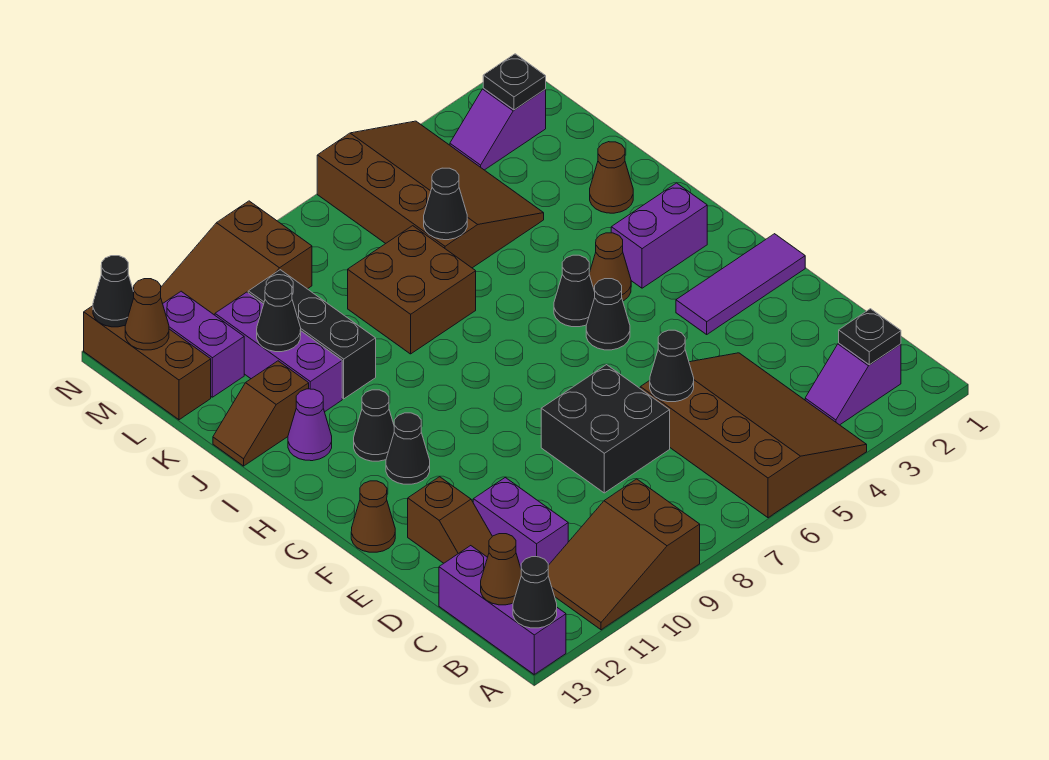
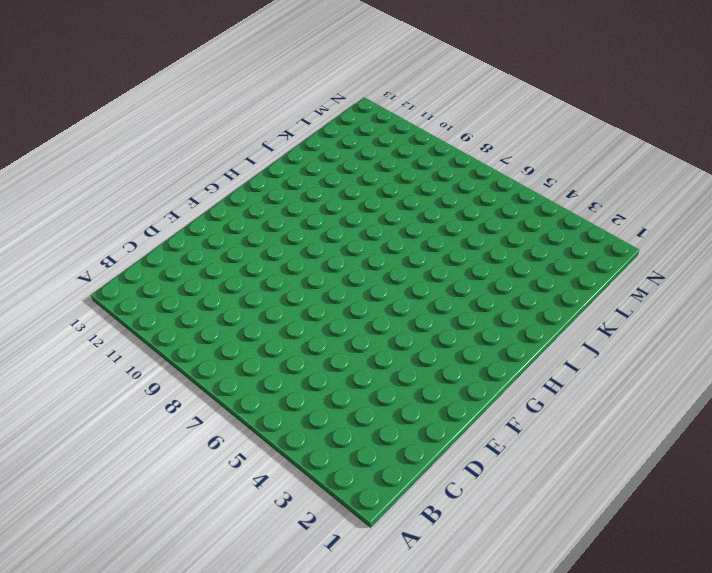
none -> brown slope A4:D6 level 1 top 6
none -> brown slope A9:B11 level 1 top 9
none -> purple brick A13:C13 level 1
none -> purple slope B2:B3 level 1 top 2

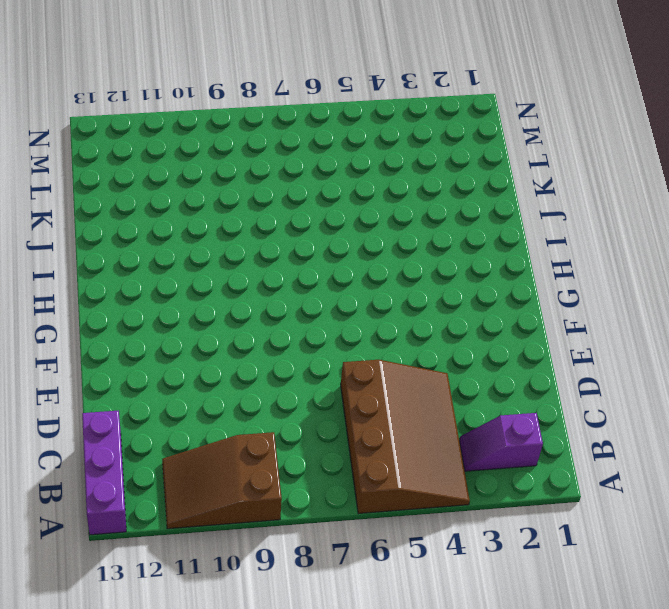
none -> purple brick C11:D11 level 1
none -> black brick D7:E8 level 1
none -> brown slope D12:E12 level 1 top E
none -> purple tile F1:F3 level 1

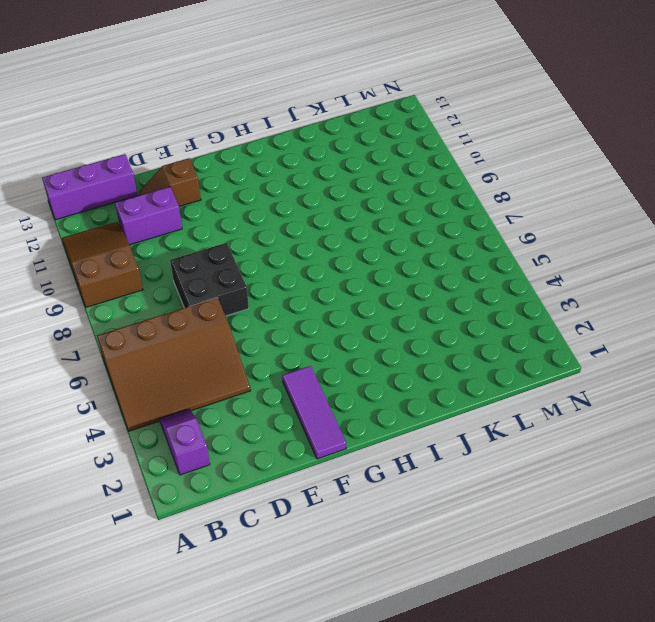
none -> brown cone F13 level 1
none -> black cone G5 level 1
none -> black cone G11 level 1
none -> purple brick H2:H3 level 1

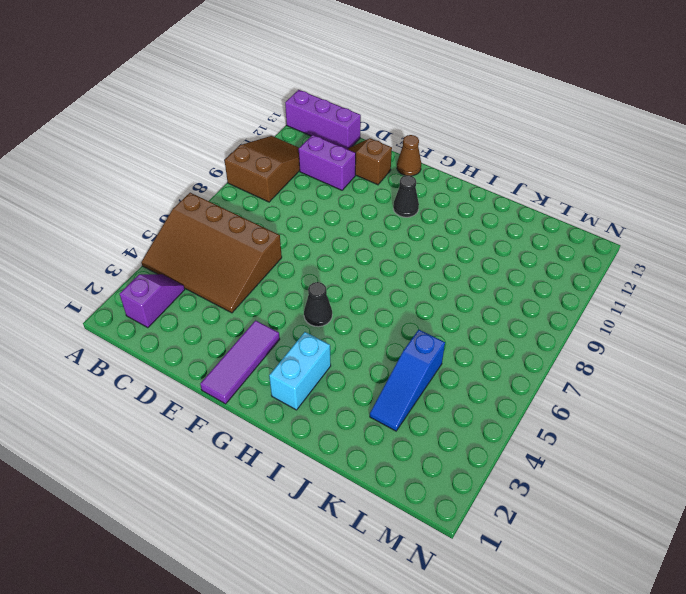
cyan brick H2:H3 level 1 -> purple brick H2:H3 level 1
blue slope K3:K5 level 1 top 5 -> brown slope K4:N6 level 1 top 6
none -> black brick D7:E8 level 1
none -> brown cone H4 level 1
none -> black cone H5 level 1
none -> black cone H11 level 1

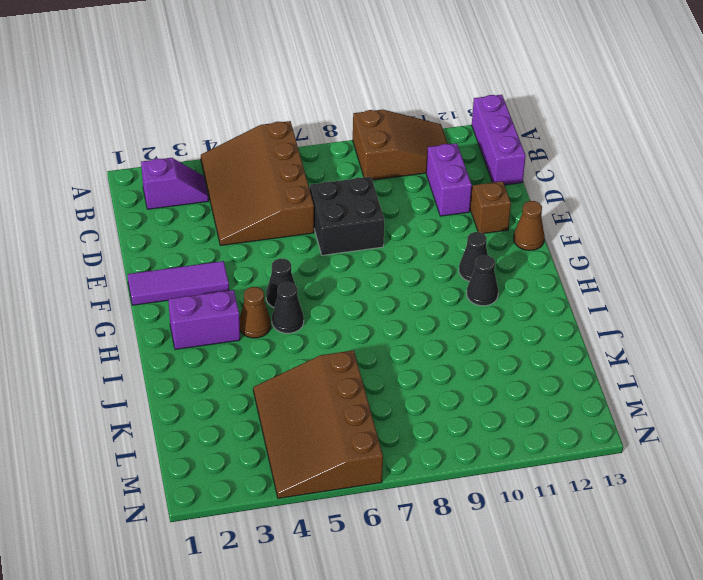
none -> purple cone I12 level 1
none -> brown cone J2 level 1
none -> brown brick J7:K8 level 1
none -> black brick J10:L10 level 1

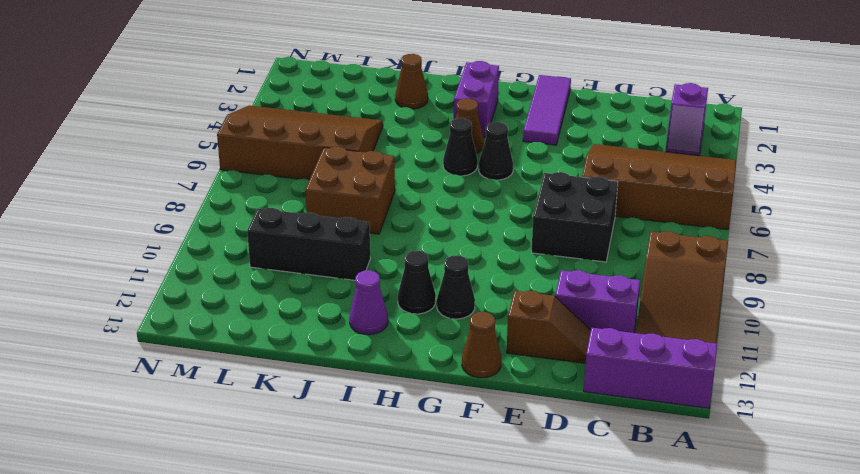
none -> purple brick J11:L11 level 1
none -> brown slope J12:J13 level 1 top 12
none -> purple brick L12:M12 level 1
none -> brown brick L13:N13 level 1

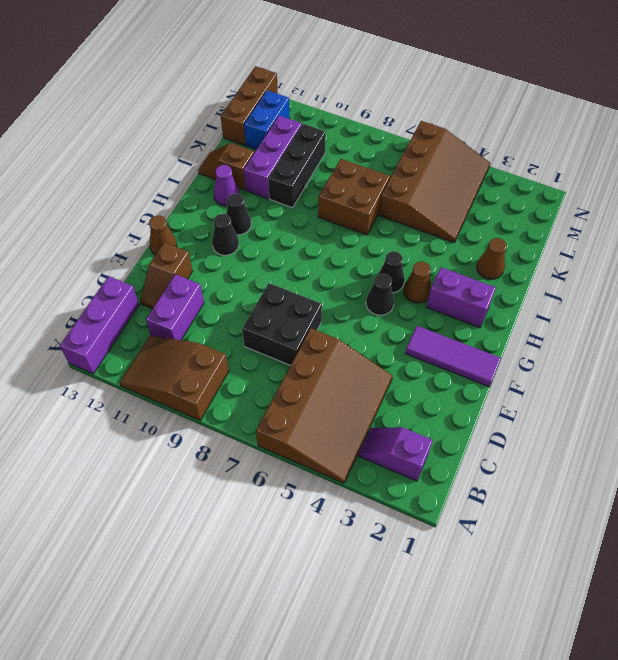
blue brick L12:M12 level 1 -> purple brick L12:M12 level 1
none -> purple slope M2:M3 level 1 top 2
none -> brown slope M9:N11 level 1 top 9
none -> black cone A13 level 2
none -> black plate B2 level 2

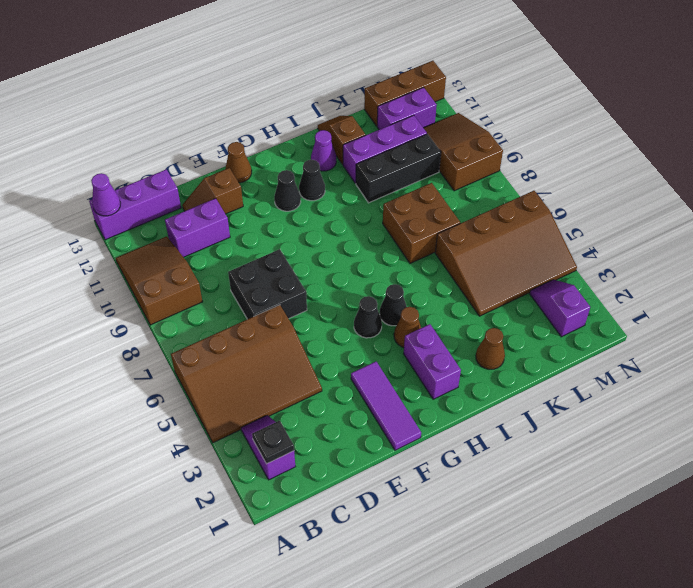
purple cone A13 level 2 -> black cone A13 level 2
none -> brown cone B13 level 2
none -> black cone D6 level 2
none -> black cone K6 level 2
none -> black cone K11 level 2

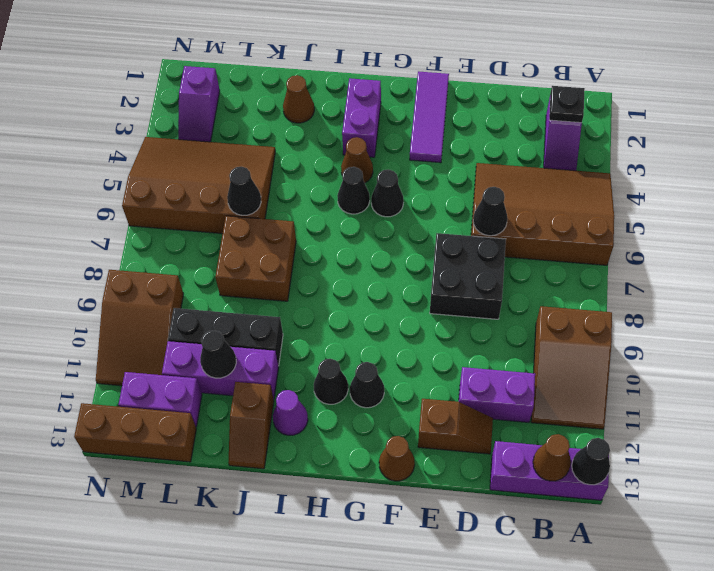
none -> black plate M2 level 2
none -> brown cone M13 level 2
none -> black cone N13 level 2

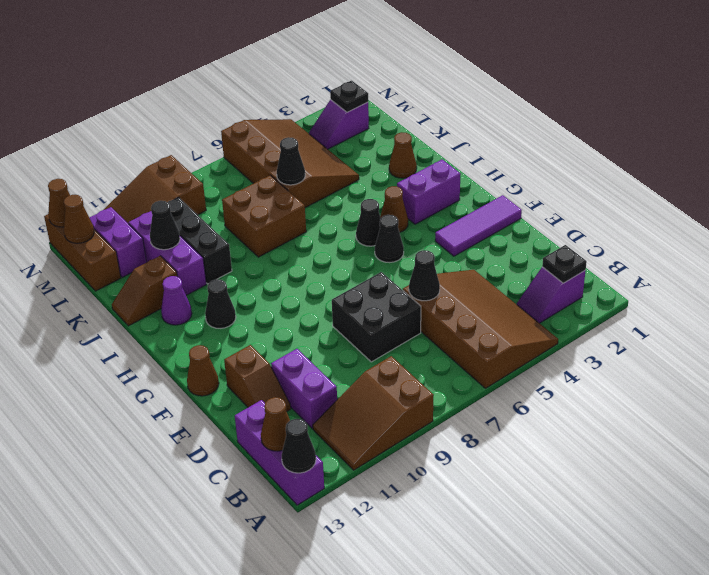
brown cone N13 level 2 -> black cone N13 level 2
none -> black cone G11 level 1

